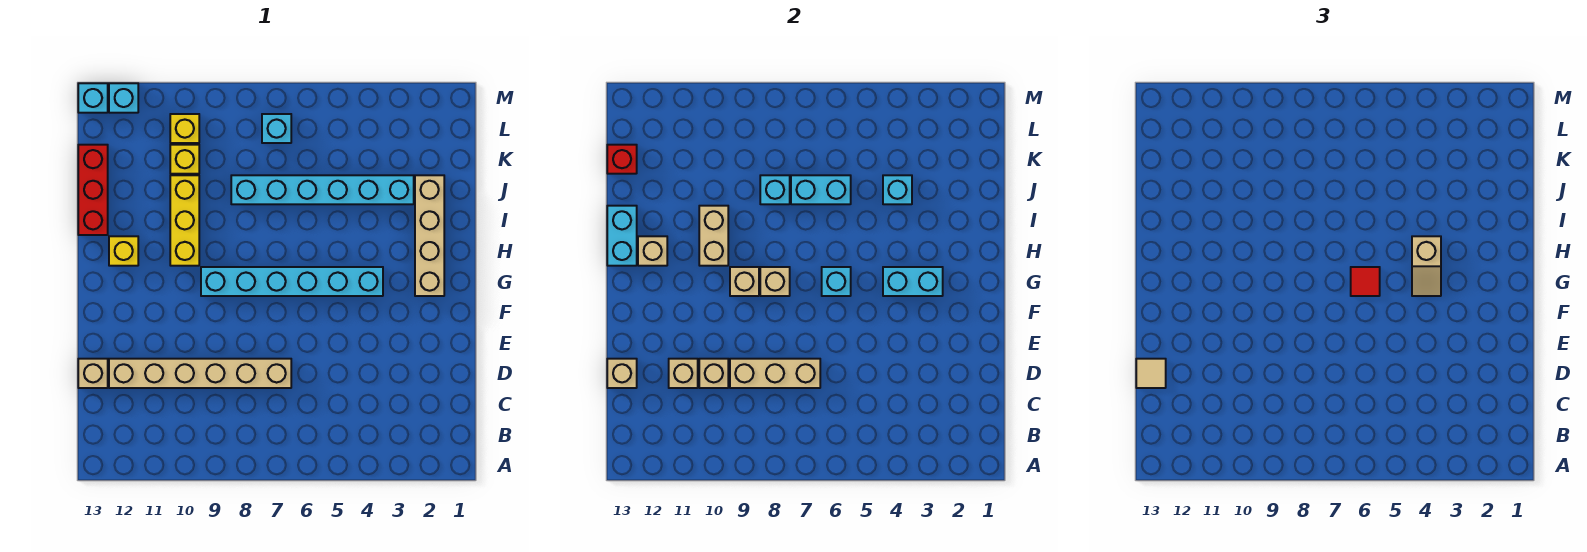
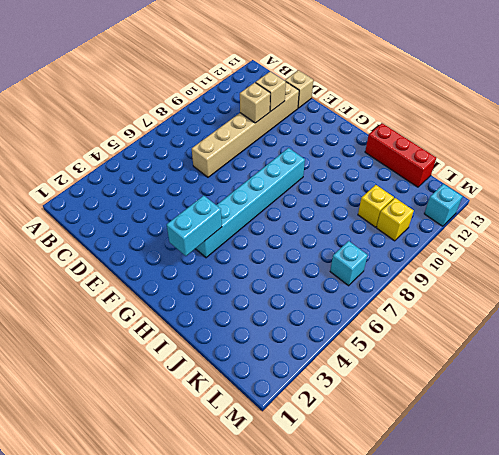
none -> tan brick G2:J2 level 1
none -> yellow brick H10:J10 level 1
none -> yellow brick H12 level 1
none -> cyan brick J3:J8 level 1

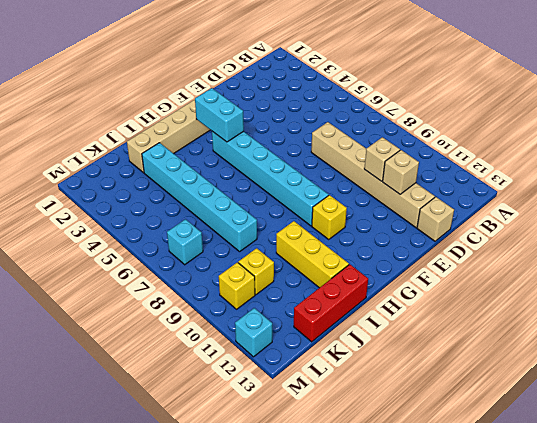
yellow brick G10 level 1 -> yellow brick H12 level 1
yellow brick I10:I12 level 1 -> yellow brick H10:J10 level 1
none -> cyan brick M13 level 1
none -> tan brick D7:D9 level 2
none -> tan brick D13 level 2
none -> cyan brick G6 level 2

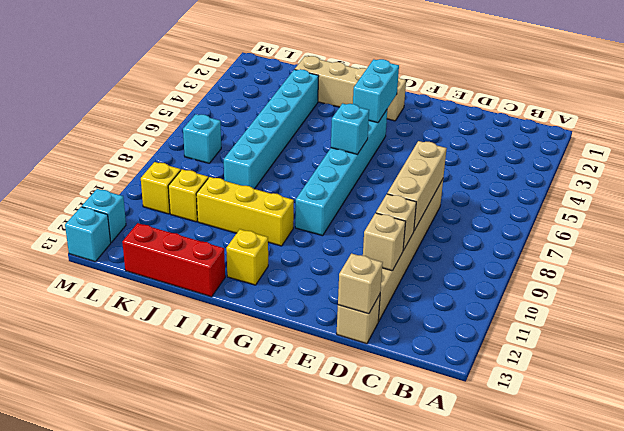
none -> tan brick G8 level 2
none -> tan brick G9 level 2
none -> tan brick H10:I10 level 2
none -> tan brick H12 level 2

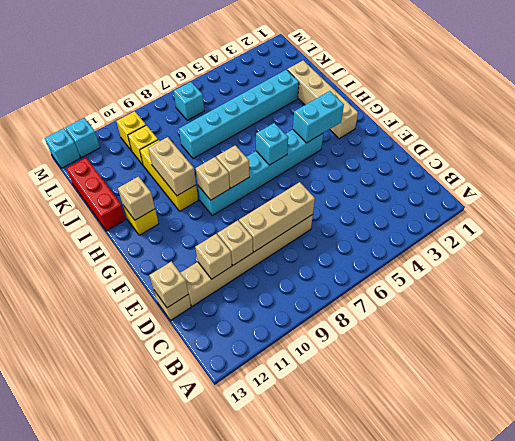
none -> cyan brick H13:I13 level 2
none -> cyan brick J4 level 2
none -> cyan brick J6:J7 level 2
none -> cyan brick J8 level 2

